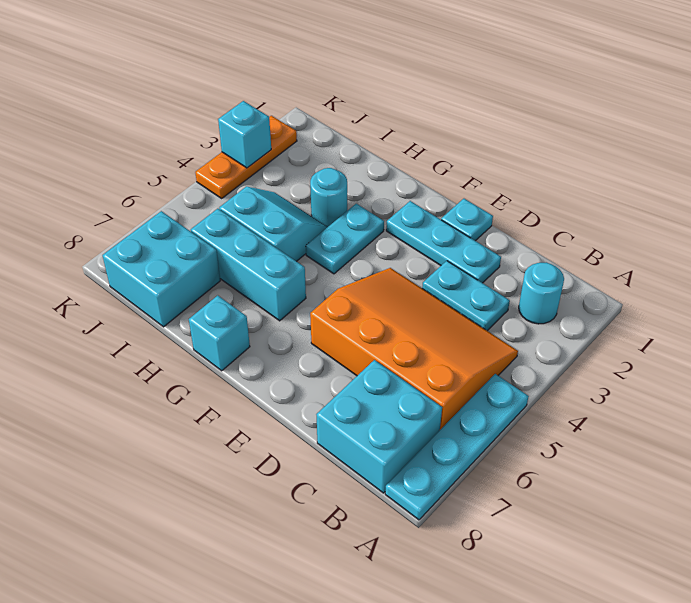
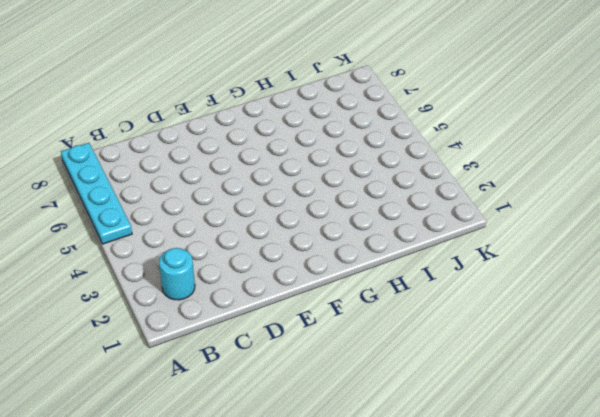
none -> orange slope B4:E6 level 1 top 6
none -> cyan brick B7:C8 level 1
none -> cyan plate C3:D3 level 1

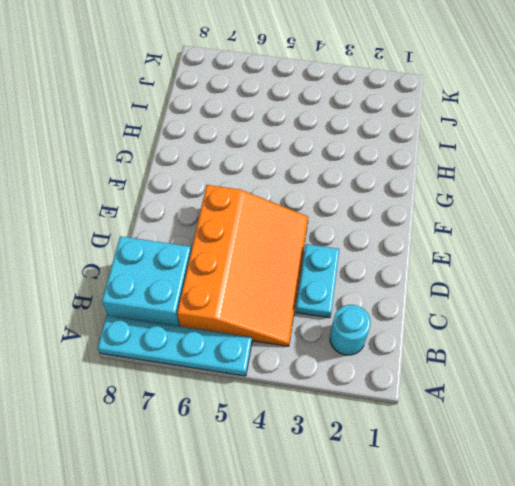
none -> cyan plate D2:F2 level 1
none -> cyan plate E1 level 1
none -> cyan plate G3:G4 level 1

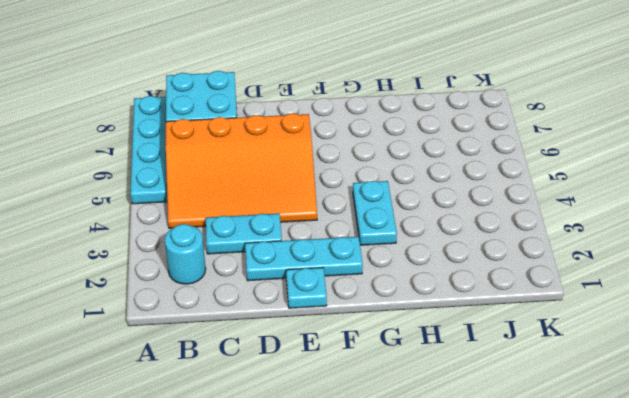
none -> cyan brick G6:I6 level 1
none -> cyan brick G8 level 1
none -> cyan round brick H3 level 1

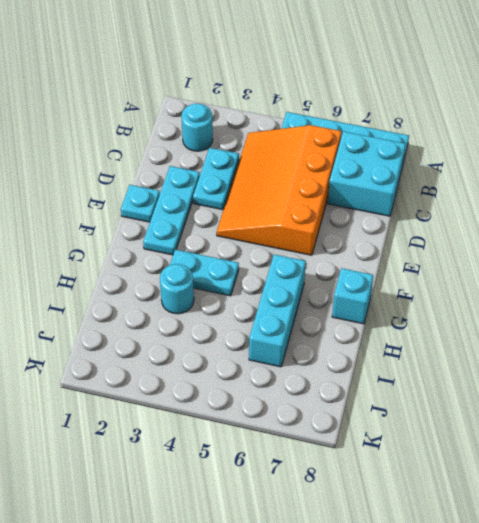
none -> cyan slope H4:I5 level 1 top 5
none -> cyan brick I7:J8 level 1
none -> orange plate K2:K4 level 1

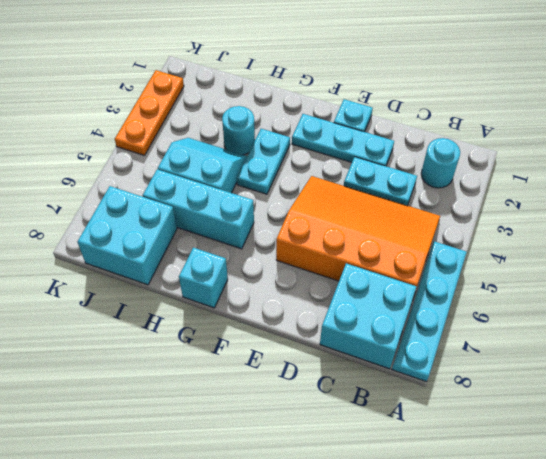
none -> cyan brick K3 level 2

